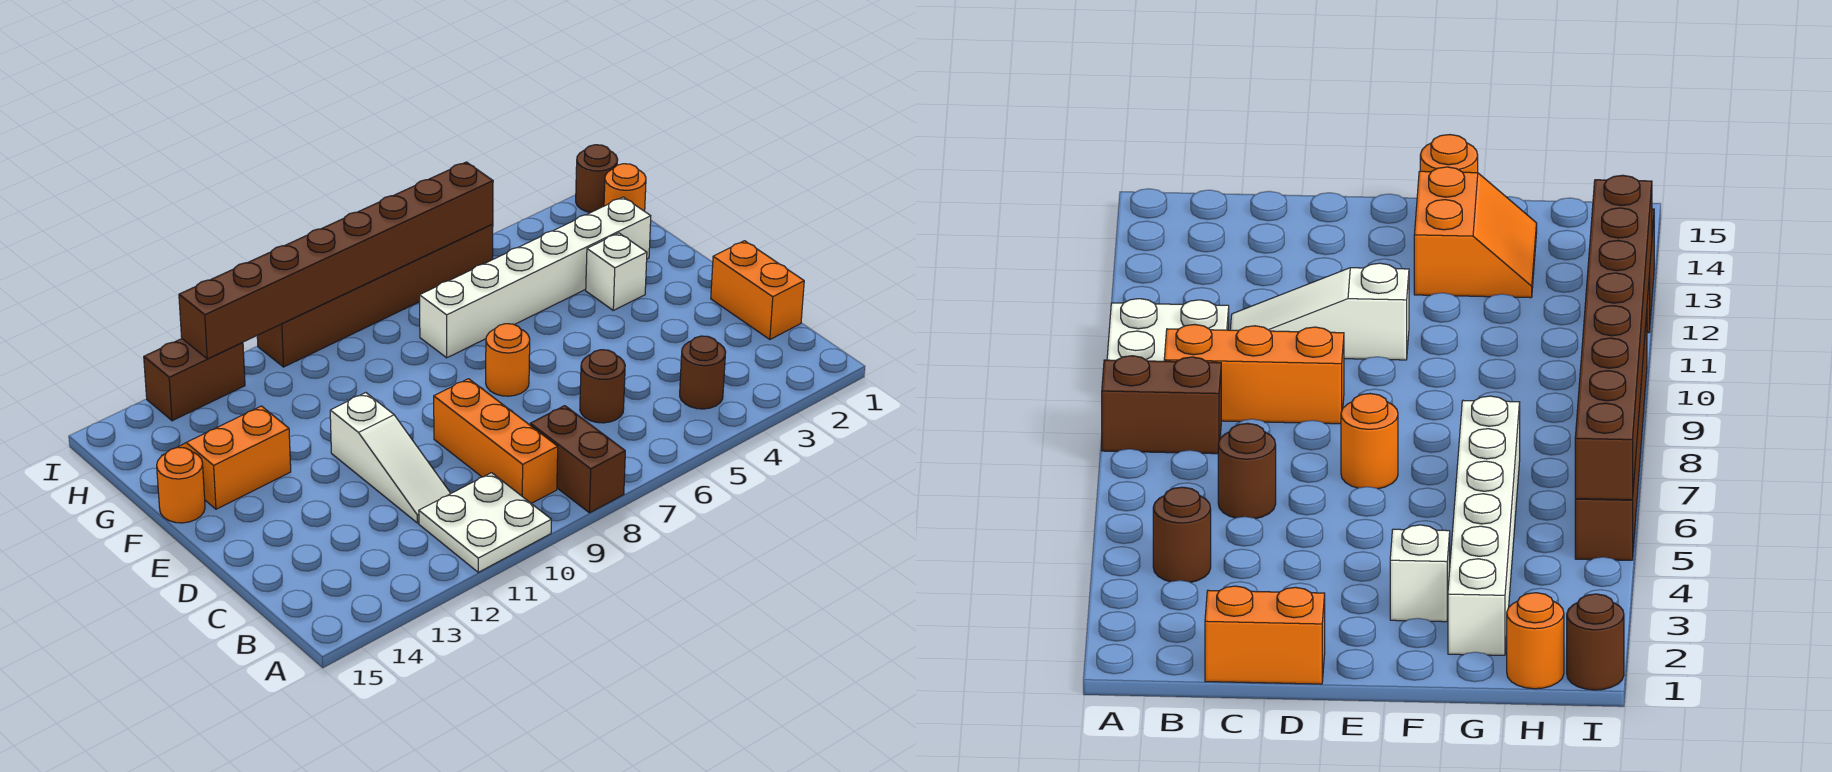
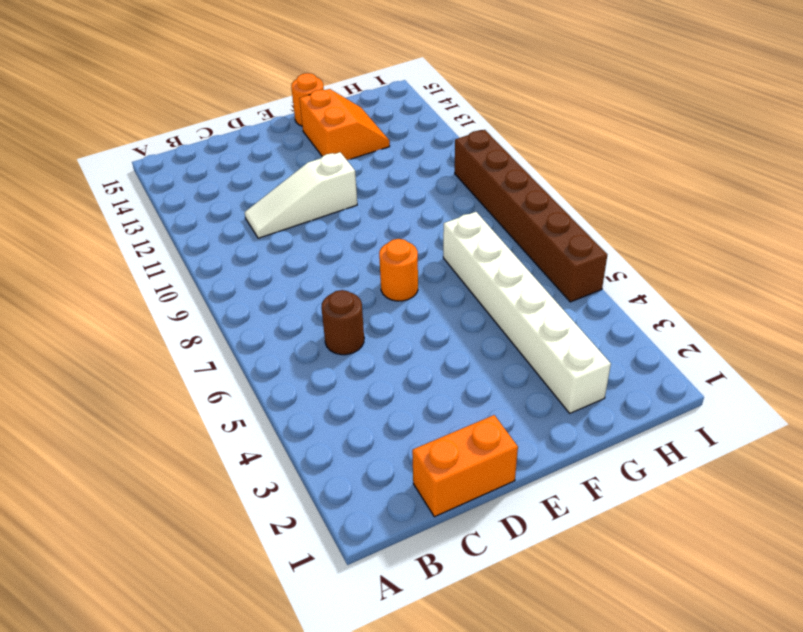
none -> brown brick A8:B8 level 1
none -> white plate A10:B11 level 1
none -> brown round brick B4 level 1

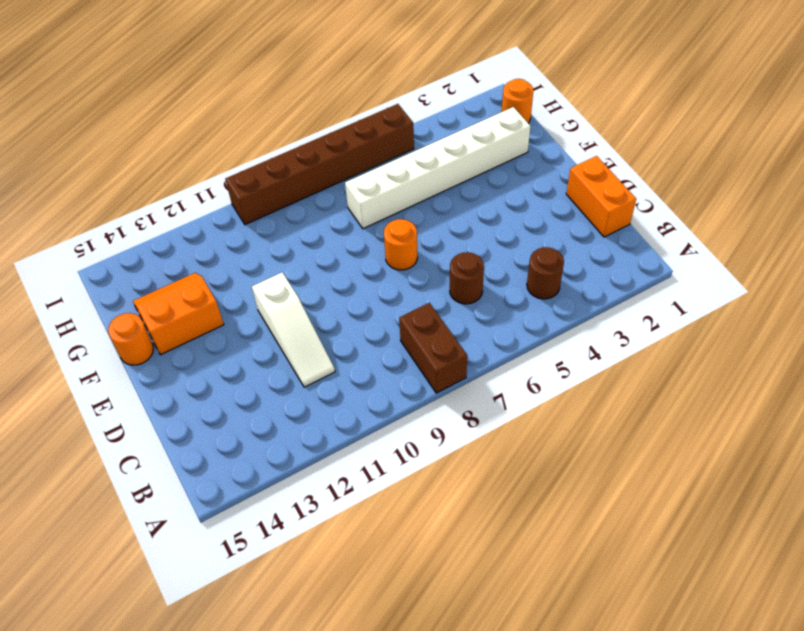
none -> white plate A10:B11 level 1
none -> orange brick B9:D9 level 1
none -> white brick F3 level 1

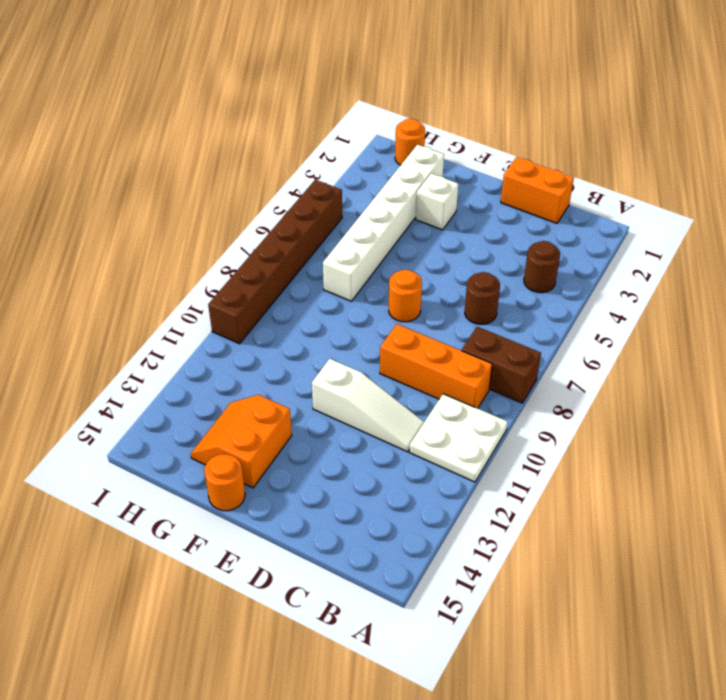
none -> brown round brick I1 level 1
none -> brown brick I12:I13 level 1
none -> brown brick I5:I12 level 2

